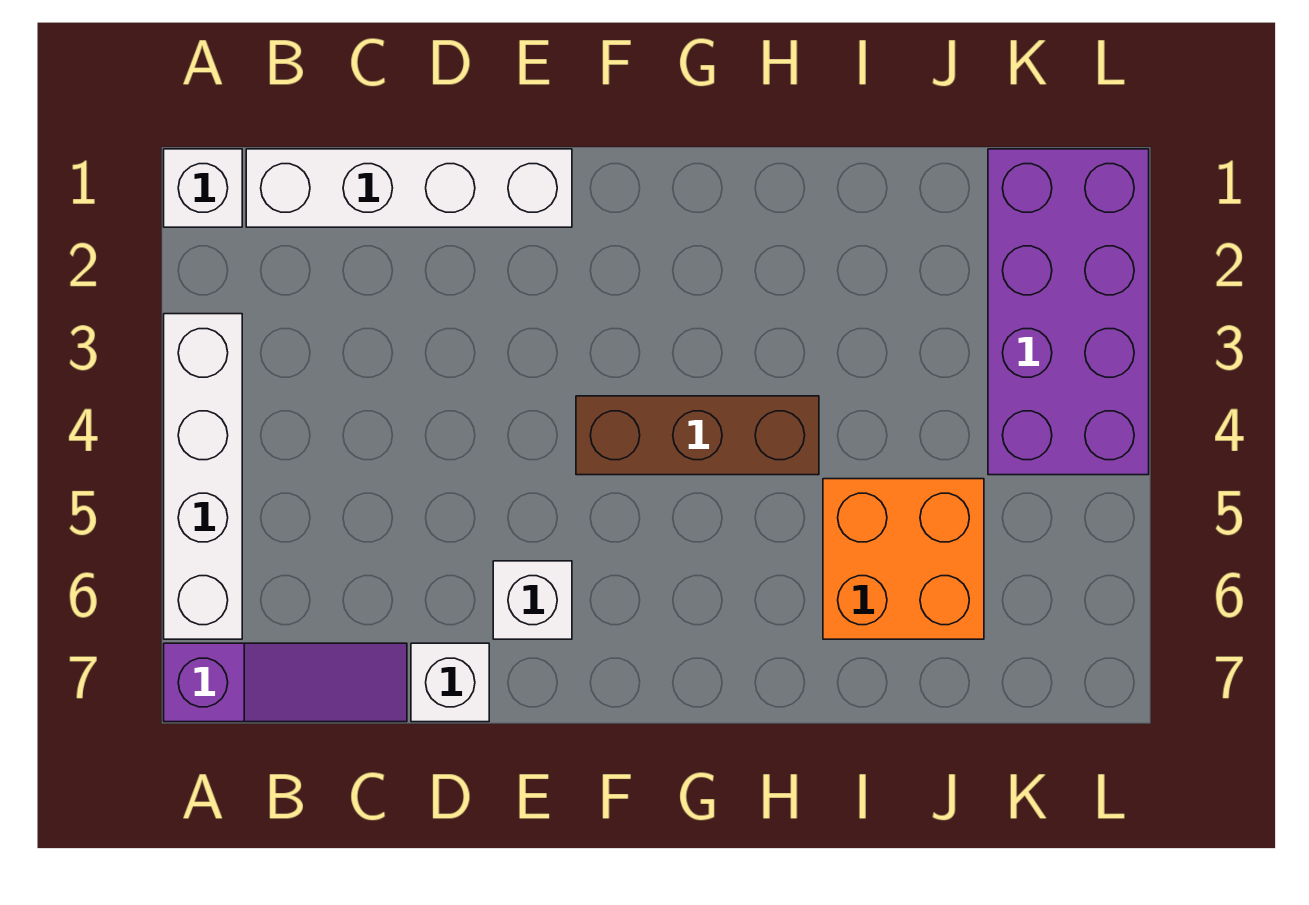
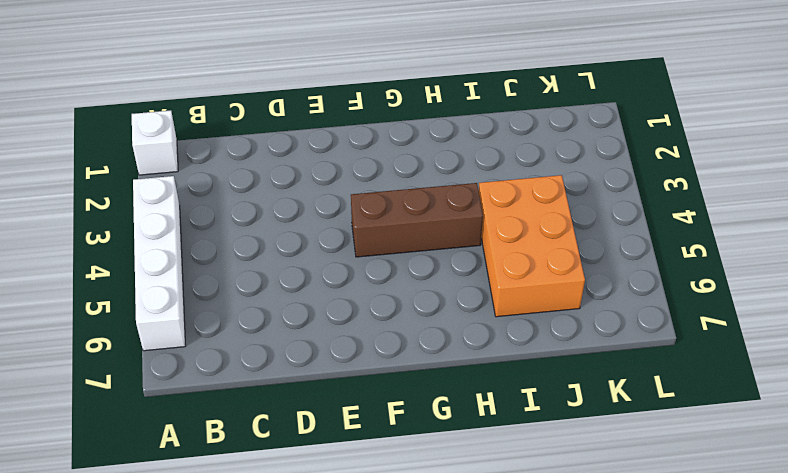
orange brick I4:J6 level 1 -> orange brick I5:J6 level 1
none -> purple slope A7:C7 level 1 top A
none -> white brick B1:E1 level 1

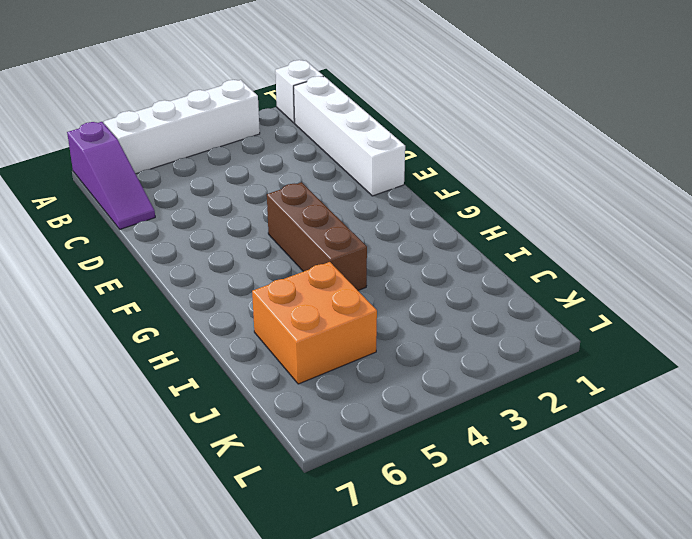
none -> white brick D7 level 1
none -> white brick E6 level 1

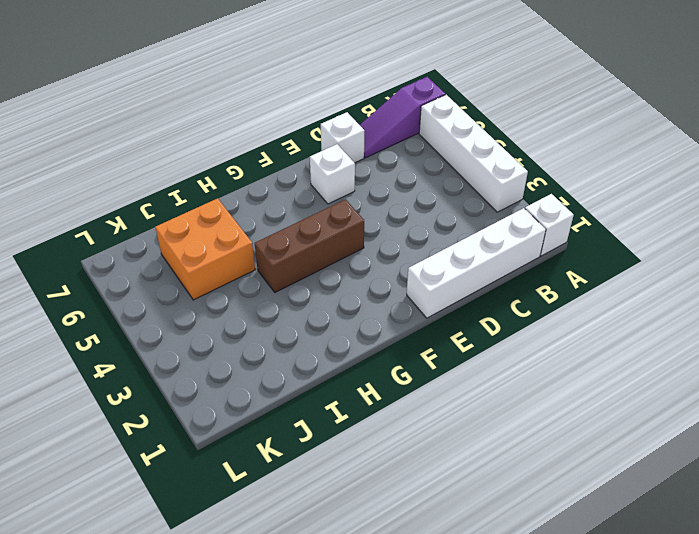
none -> purple brick K1:L4 level 1

